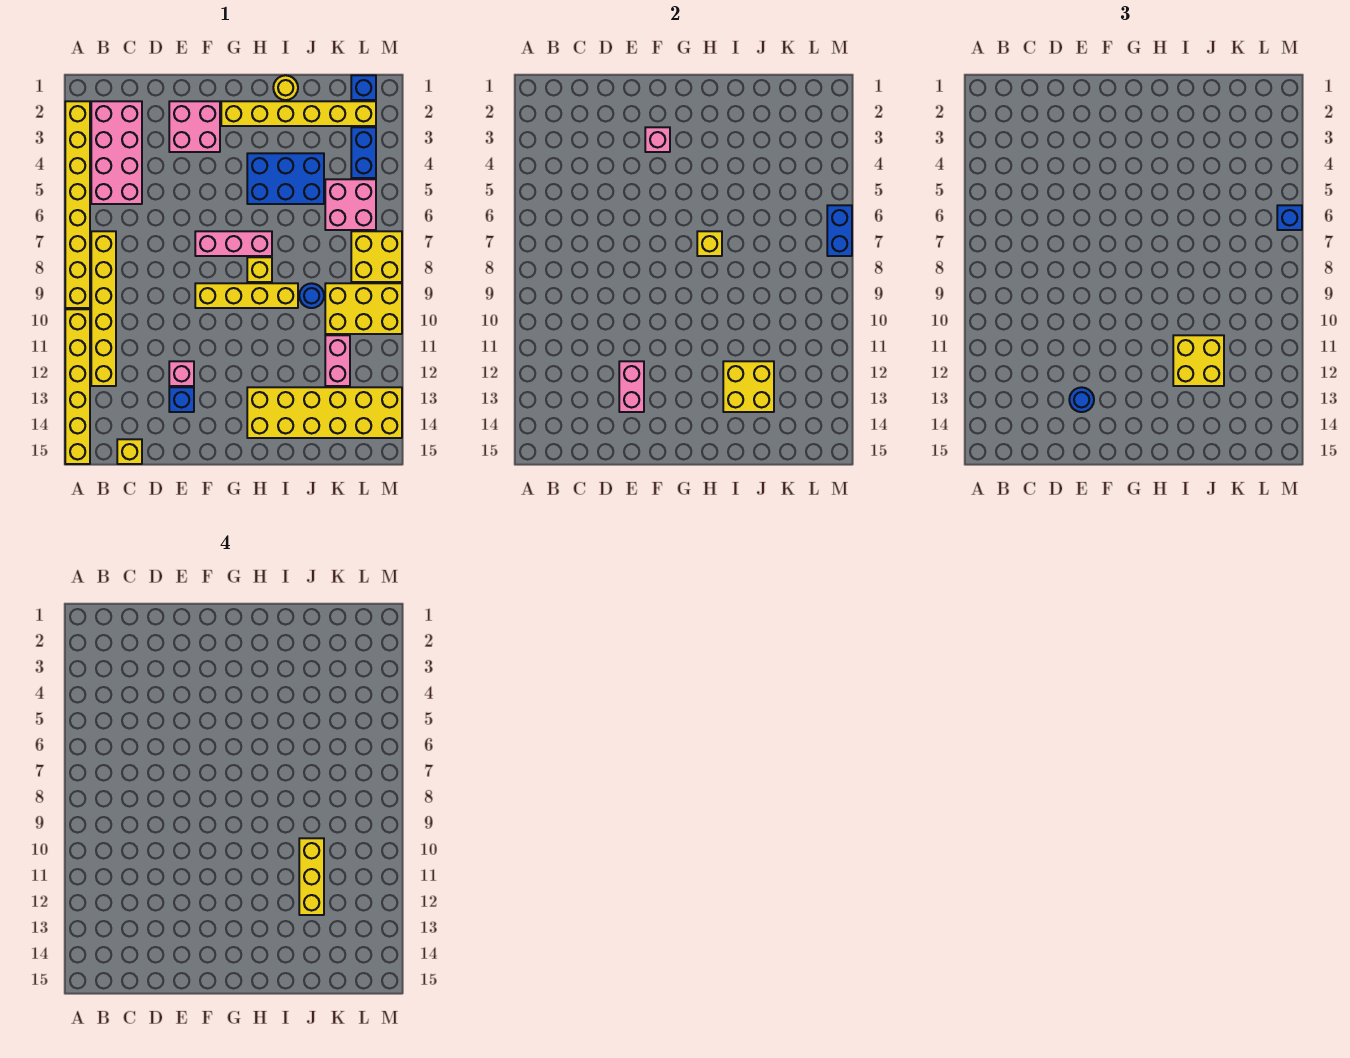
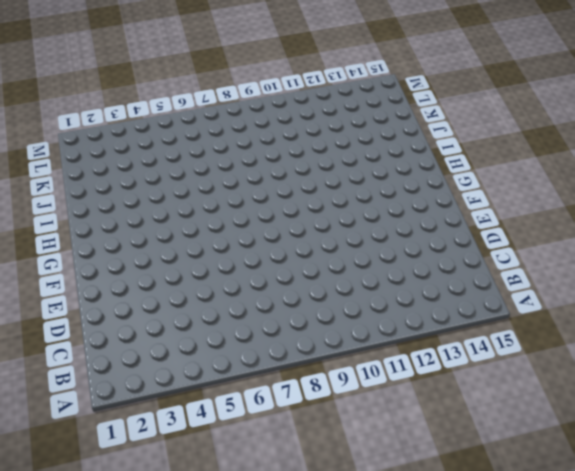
none -> yellow brick A2:A9 level 1
none -> yellow brick A10:A15 level 1
none -> pink brick B2:C5 level 1
none -> yellow brick B7:B12 level 1

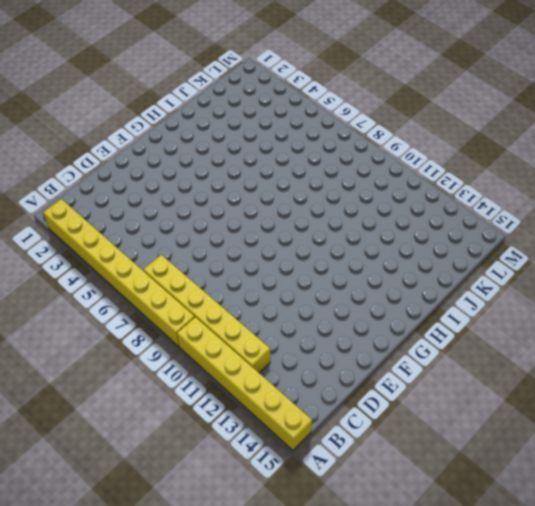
none -> pink brick B2:C5 level 1
none -> yellow brick C15 level 1
none -> pink brick E2:F3 level 1
none -> pink brick E12 level 1

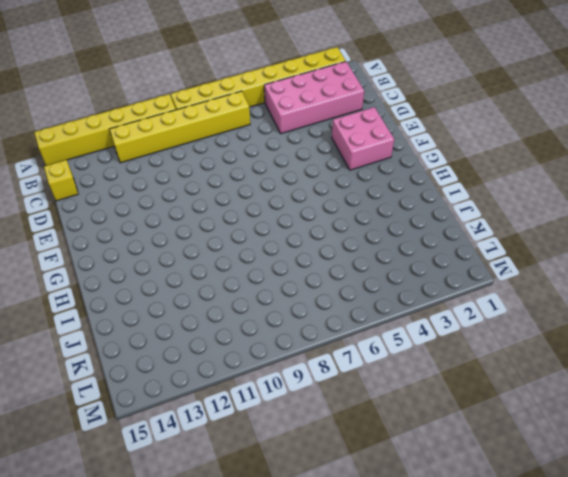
none -> pink brick E12 level 1
none -> blue brick E13 level 1
none -> pink brick F7:H7 level 1
none -> yellow brick F9:I9 level 1

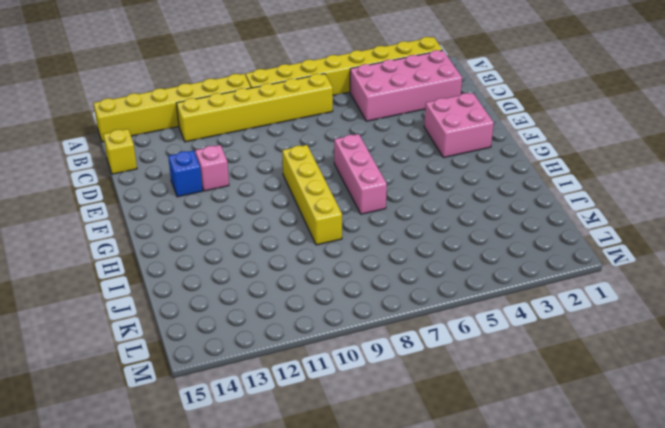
none -> yellow brick G2:L2 level 1
none -> blue brick H4:J5 level 1
none -> yellow brick H8 level 1
none -> yellow brick H13:M14 level 1

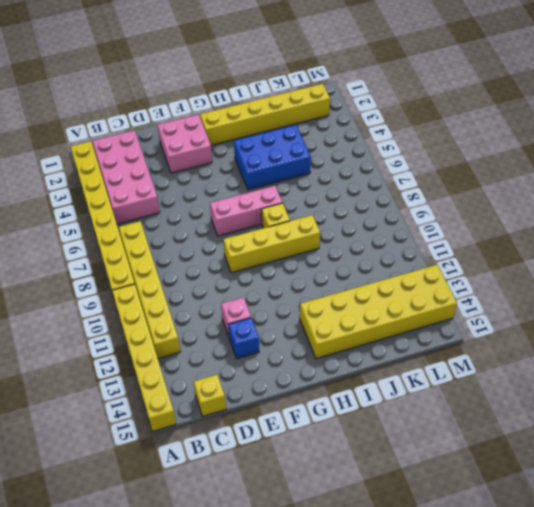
none -> yellow round brick I1 level 1
none -> blue round brick J9 level 1
none -> pink brick K5:L6 level 1
none -> yellow brick K9:M10 level 1

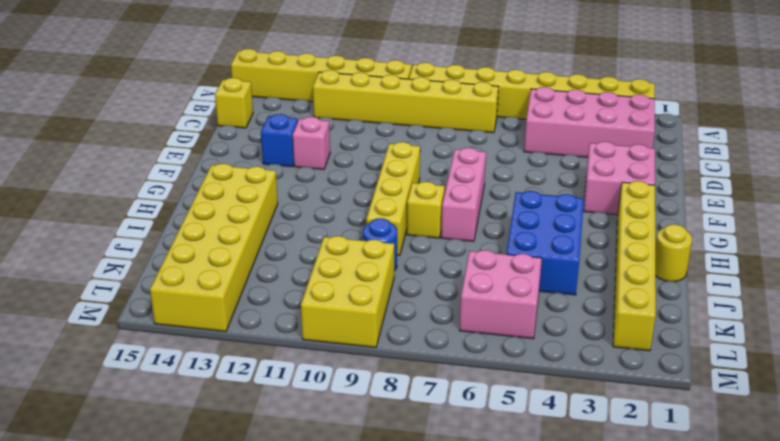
none -> pink brick K11:K12 level 1
none -> blue brick L1 level 1
none -> blue brick L3:L4 level 1
none -> yellow brick L7:M8 level 1

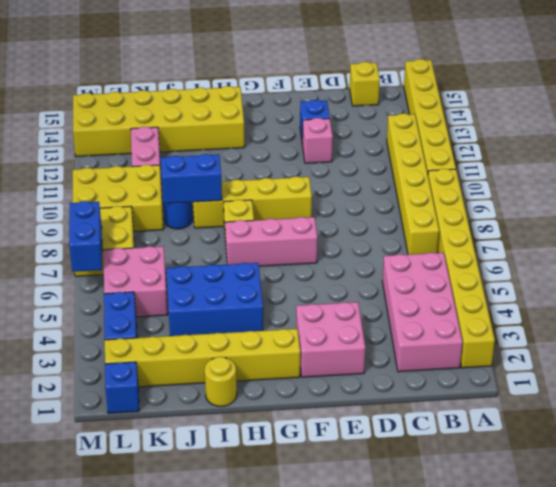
blue brick I9:J9 level 2 -> none
none -> pink brick E12:E13 level 2
none -> pink brick F3 level 2
none -> yellow brick H7 level 2
none -> yellow brick I12:J13 level 2

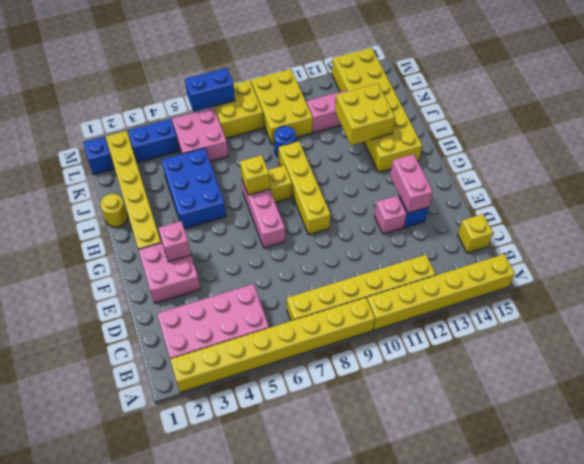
pink brick E13:F13 level 2 -> pink brick E12:E13 level 2
none -> blue round brick E13 level 3
none -> yellow brick I11:J12 level 3
none -> blue brick M6 level 3
none -> yellow brick J10:J12 level 4

